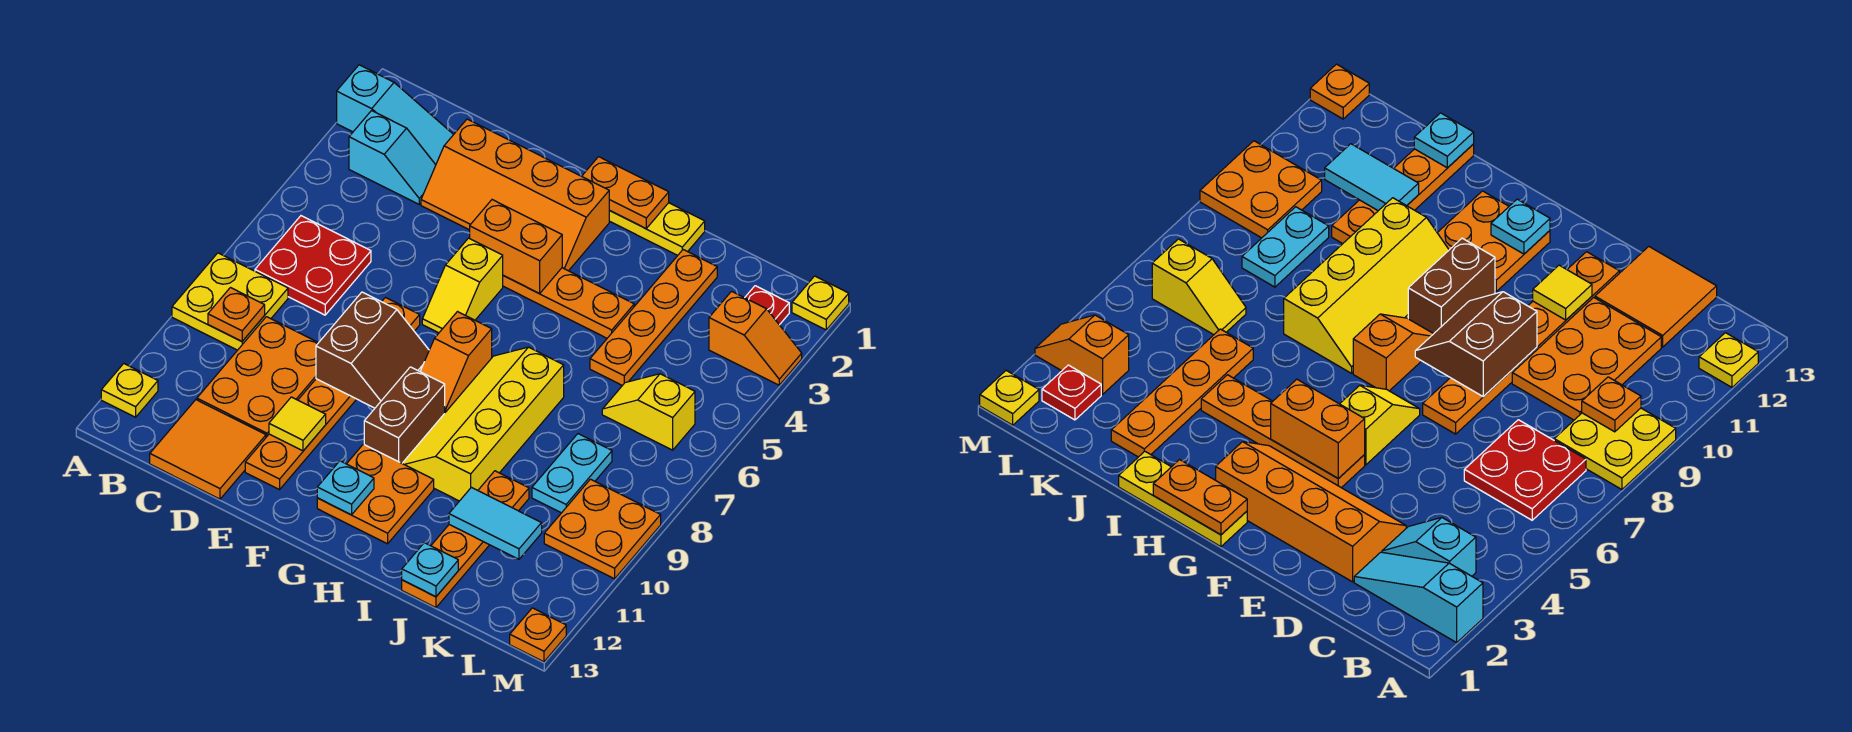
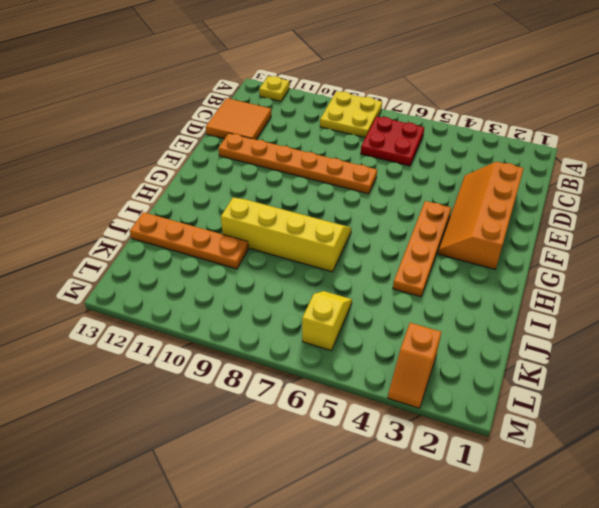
none -> cyan slope A2:C2 level 1 top A
none -> cyan slope B3:C3 level 1 top B
none -> orange plate C9:D11 level 1
none -> yellow slope F5:F6 level 1 top 5

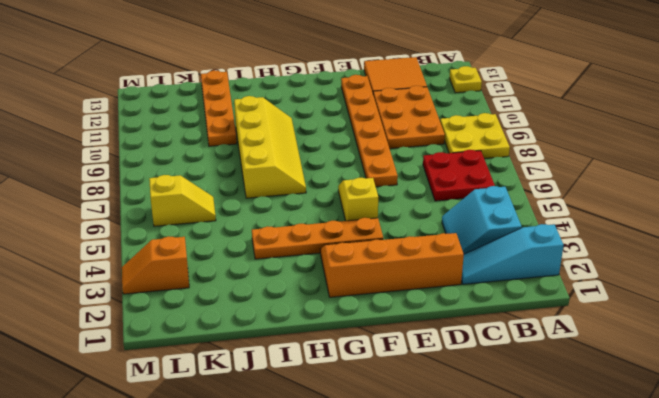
cyan slope B3:C4 level 1 top B -> cyan slope B3:C3 level 1 top B
none -> yellow plate G1:I1 level 1
none -> orange slope G7:G8 level 1 top 7
none -> brown brick G9:G10 level 1
none -> orange plate G11:H12 level 1

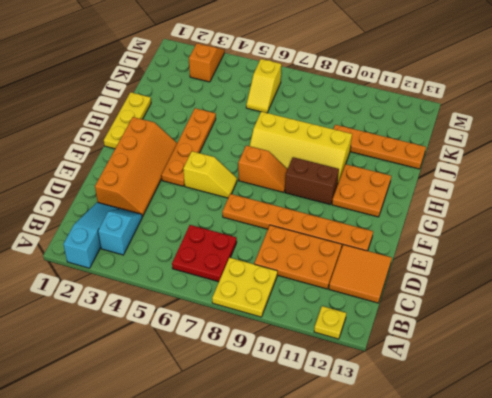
none -> orange plate J2:J5 level 1
none -> cyan plate K8:K9 level 1
none -> red plate L2 level 1
none -> orange plate L9:M10 level 1

